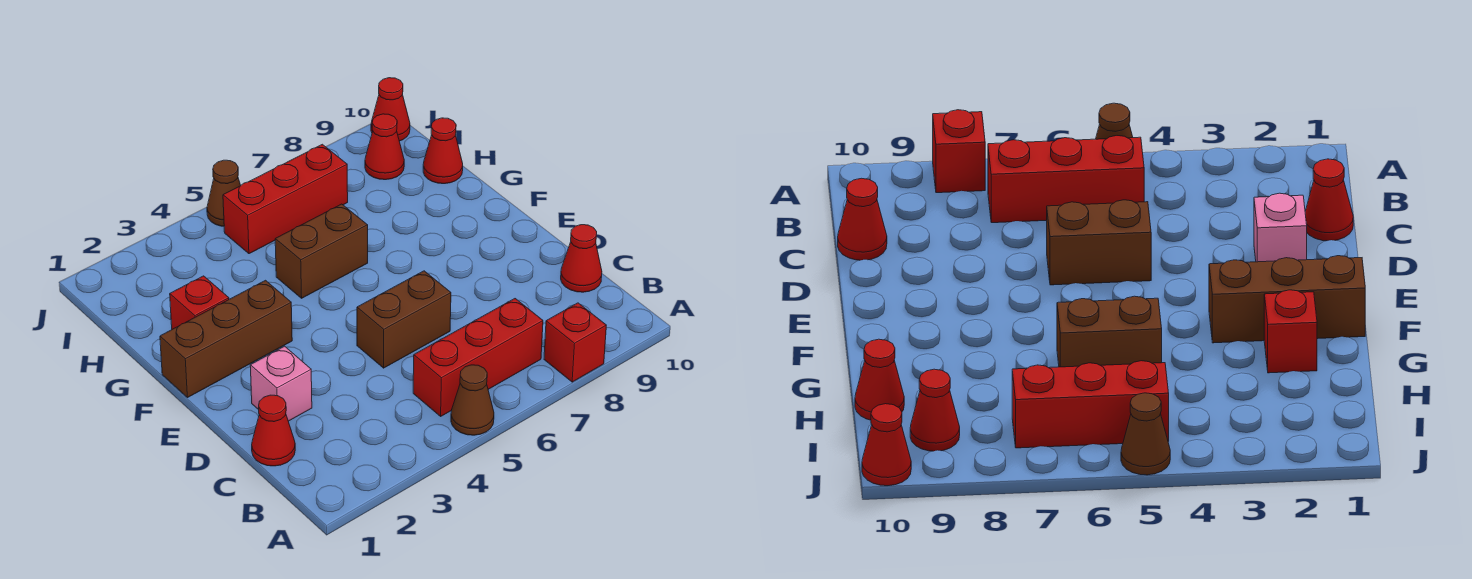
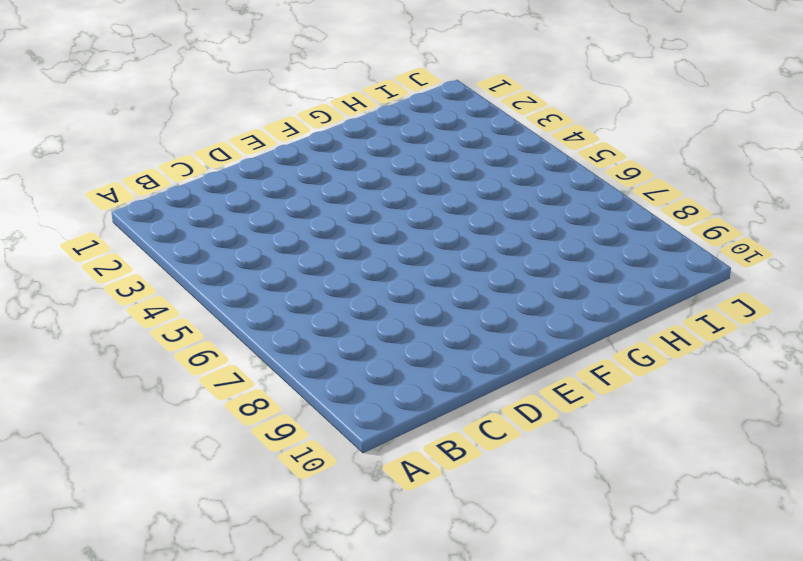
none -> brown cone A5 level 1
none -> red brick A8 level 1
none -> red brick B5:B7 level 1

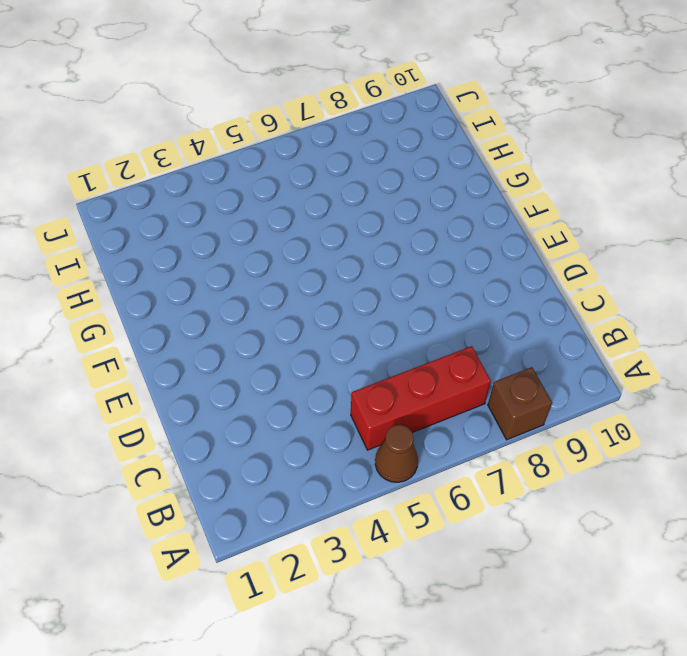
brown brick A8 level 1 -> red brick A8 level 1
none -> red cone C1 level 1
none -> red cone C10 level 1
none -> pink brick D2 level 1

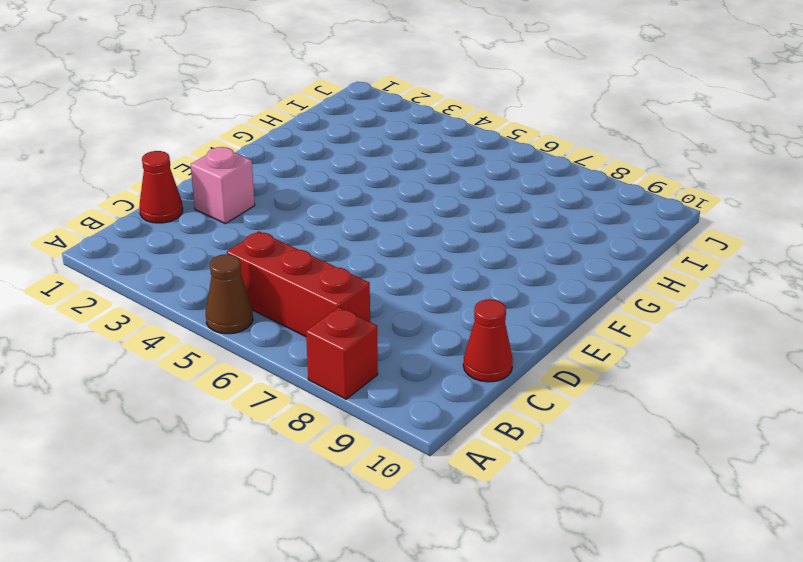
none -> brown brick D5:D6 level 1
none -> brown brick F1:F3 level 1
none -> red brick G2 level 1

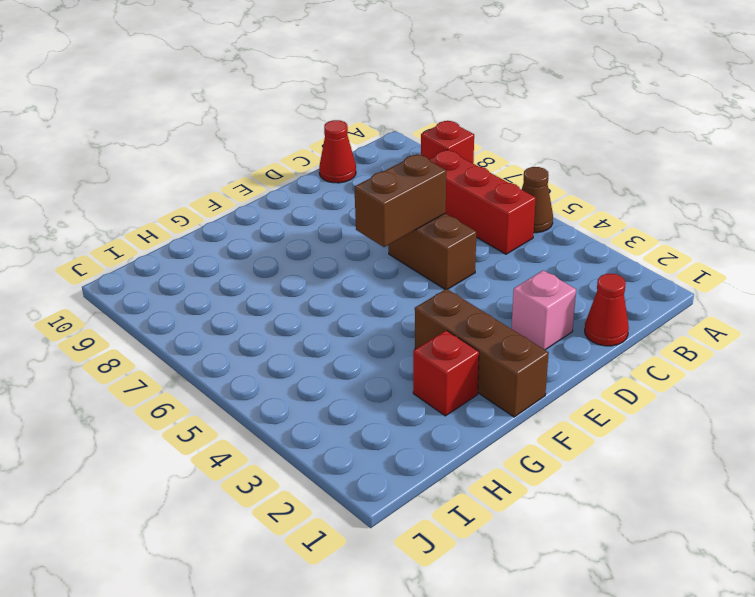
brown brick D6:E6 level 2 -> brown brick G5:G6 level 1
none -> red cone H10 level 1
none -> red brick I5:I7 level 1
none -> red cone I9 level 1

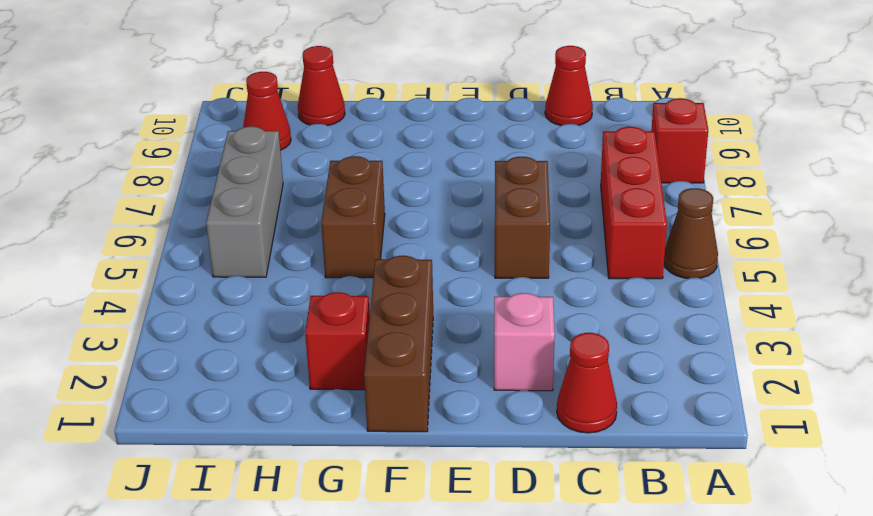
grey brick I5:I7 level 1 -> red brick I5:I7 level 1
none -> brown cone J5 level 1
none -> red cone J10 level 1

